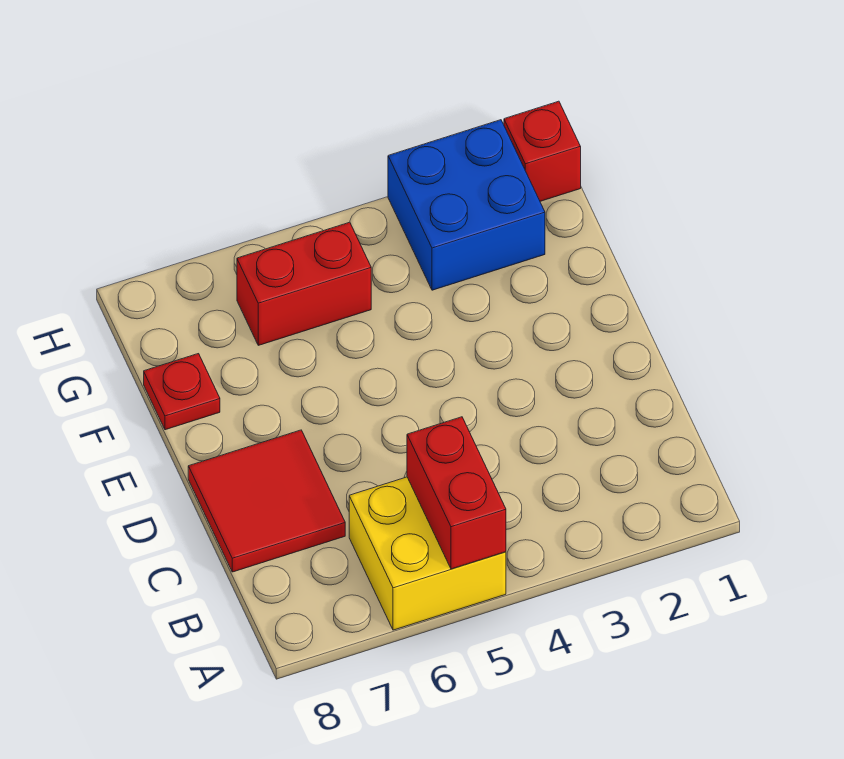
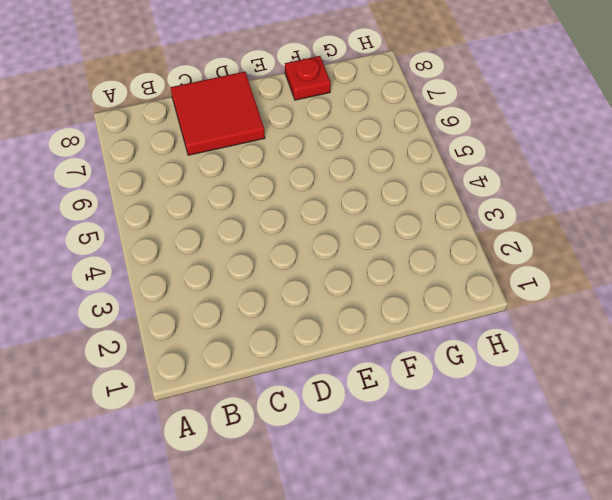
none -> yellow brick A5:B6 level 1
none -> blue brick G2:H3 level 1

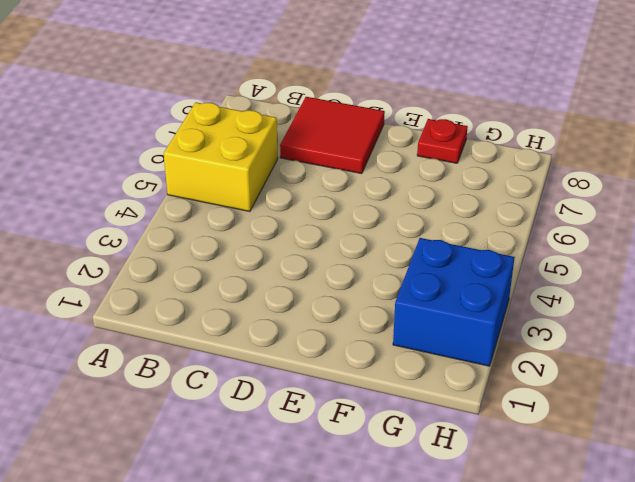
none -> red brick G5:G6 level 1
none -> red brick H1 level 1

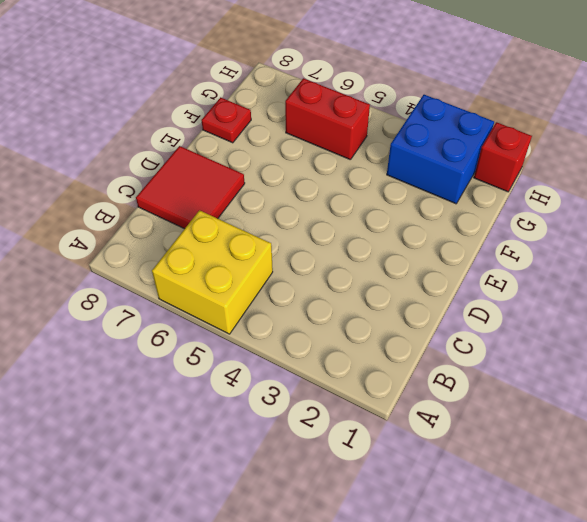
none -> red brick A5:B5 level 2

